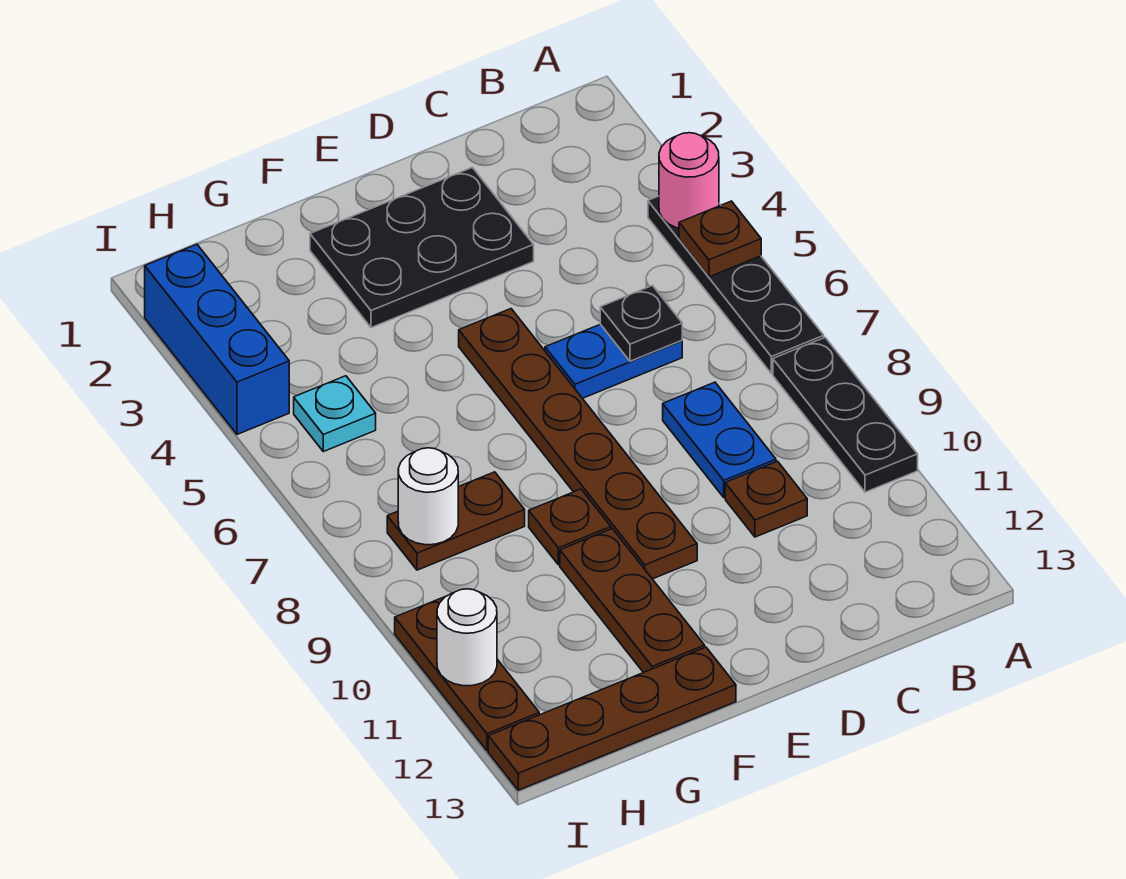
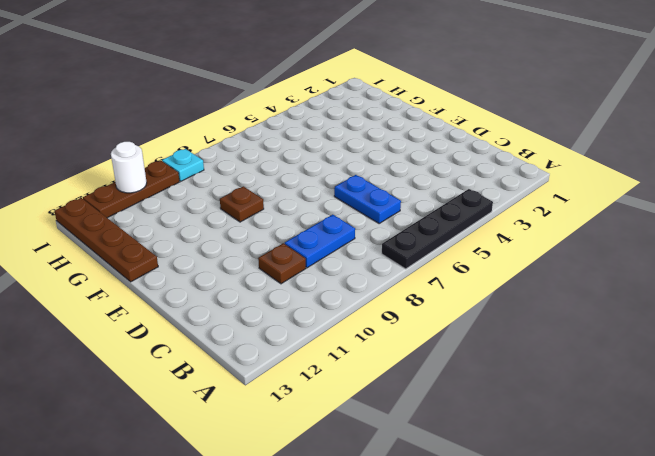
cyan plate I9 level 1 -> cyan plate H5 level 1
none -> black plate A8:A10 level 1
none -> black plate D2:F3 level 1
none -> brown plate E5:E10 level 1

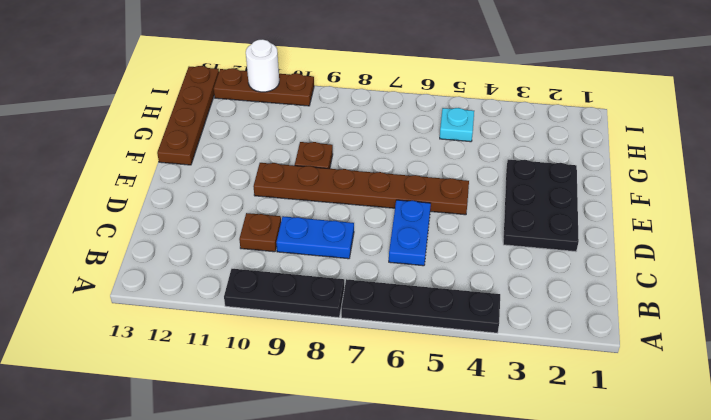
none -> brown plate F10:F12 level 1
none -> brown plate G8:H8 level 1
none -> blue brick I2:I4 level 1

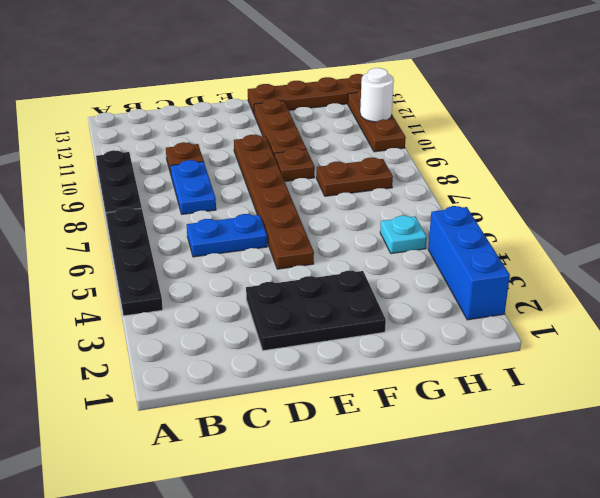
none -> pink round brick A4 level 2
none -> brown plate A5 level 2
none -> black plate C6 level 2

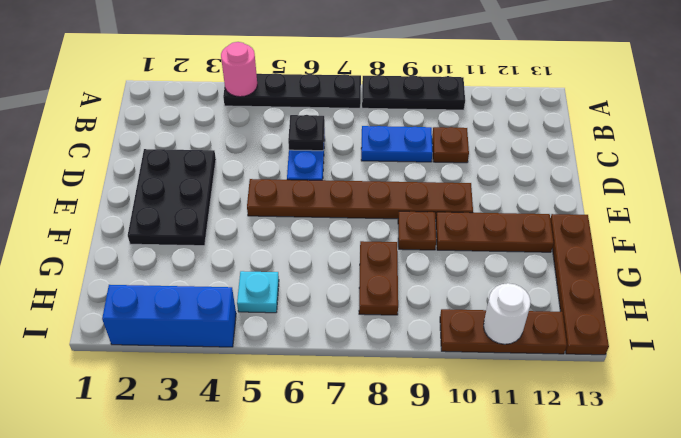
none -> brown plate A5 level 2
none -> white round brick H8 level 2

